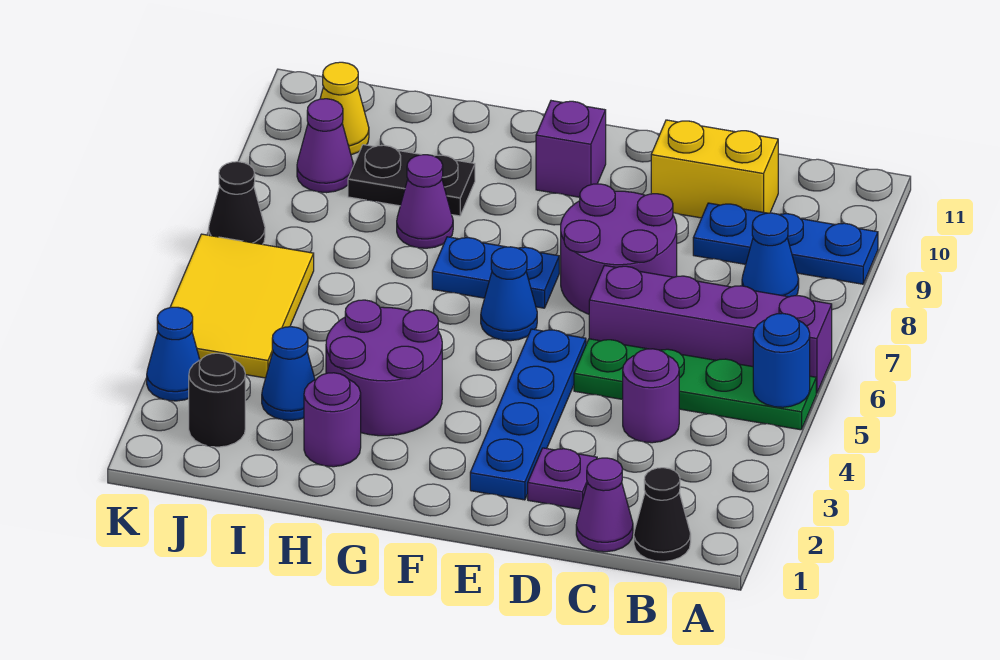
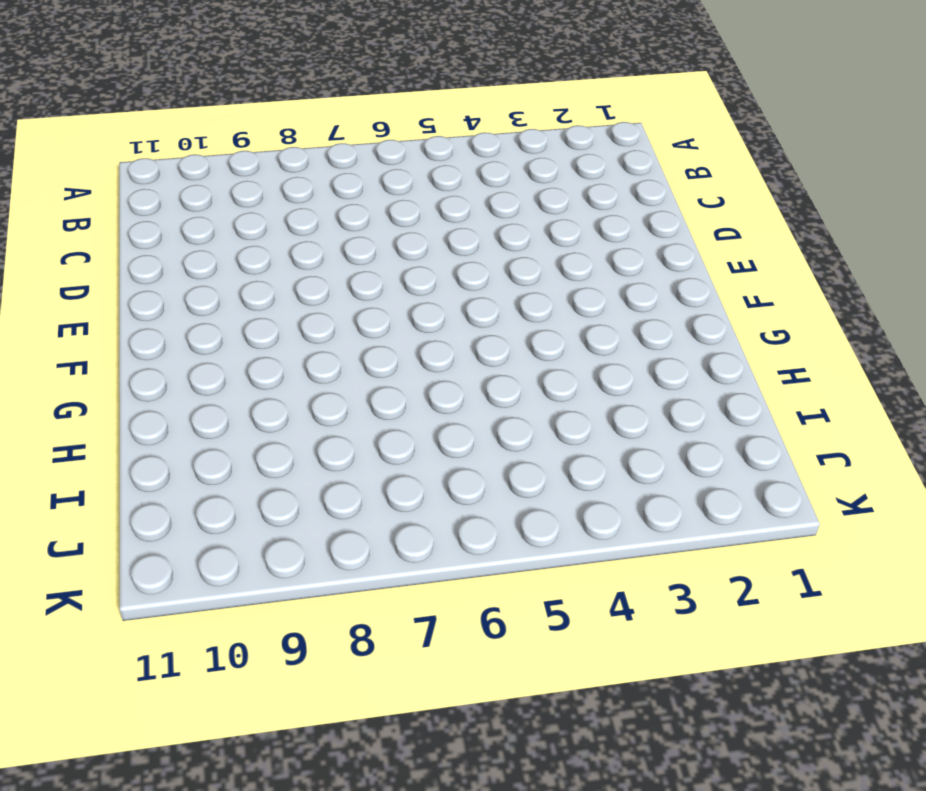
none -> green plate A5:D5 level 1
none -> purple brick A6:D6 level 1
none -> blue plate A9:C9 level 1

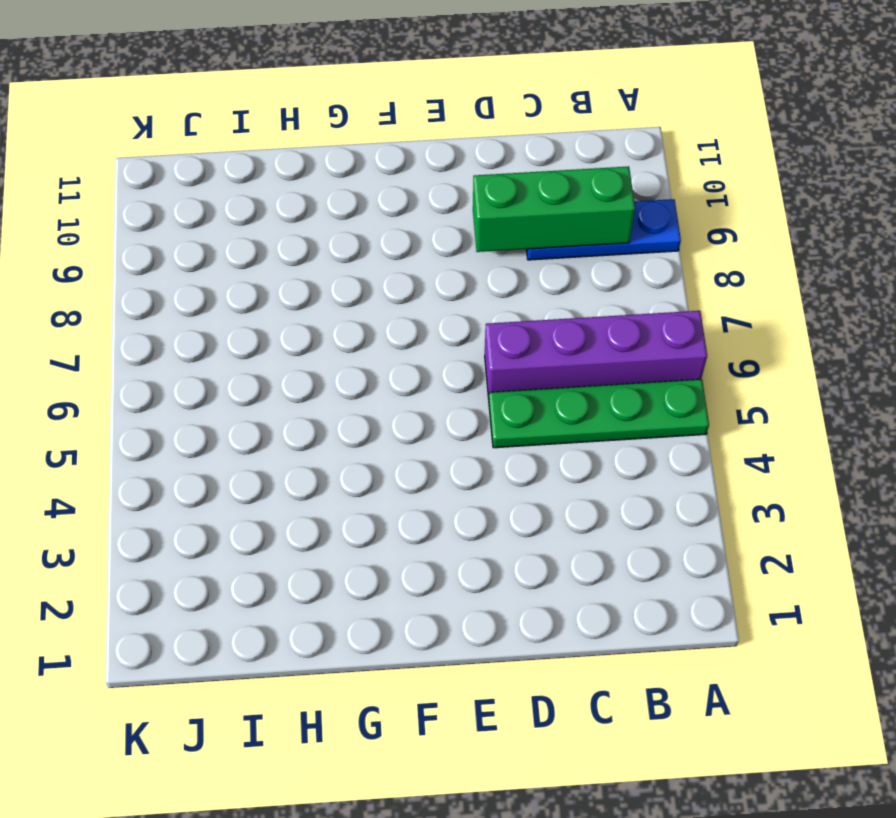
green brick B9:D9 level 2 -> none
none -> black cone B1 level 1
none -> blue cone B8 level 1
none -> purple cone C1 level 1

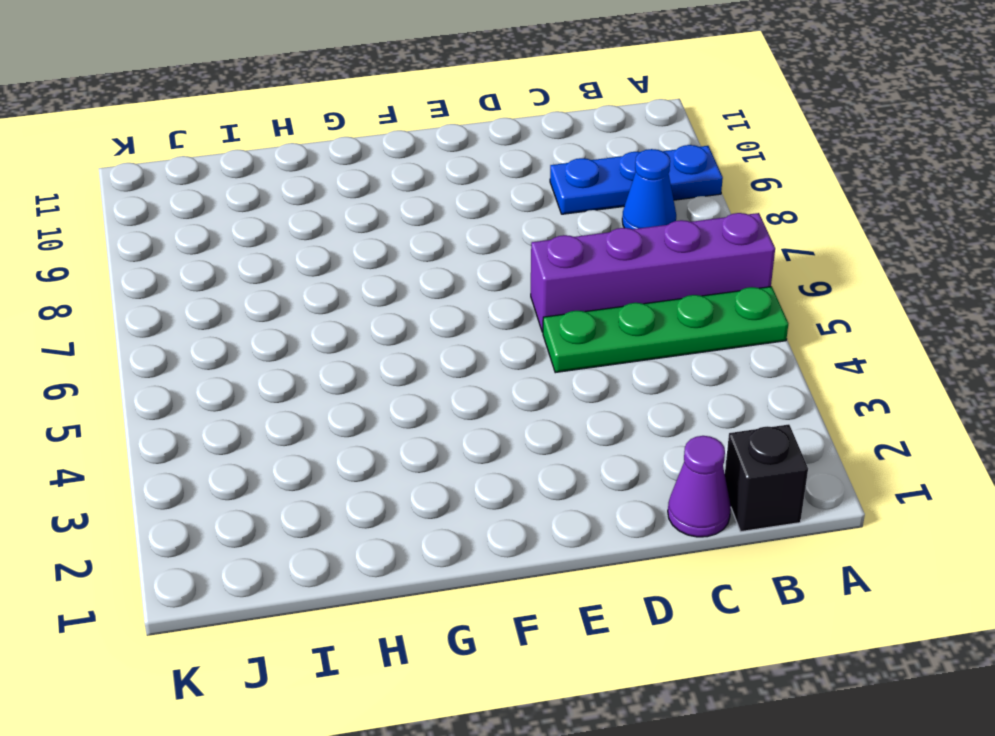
black brick B1 level 1 -> black cone B1 level 1
none -> purple round brick C4 level 1
none -> yellow brick C10:D10 level 1
none -> purple plate D2 level 1

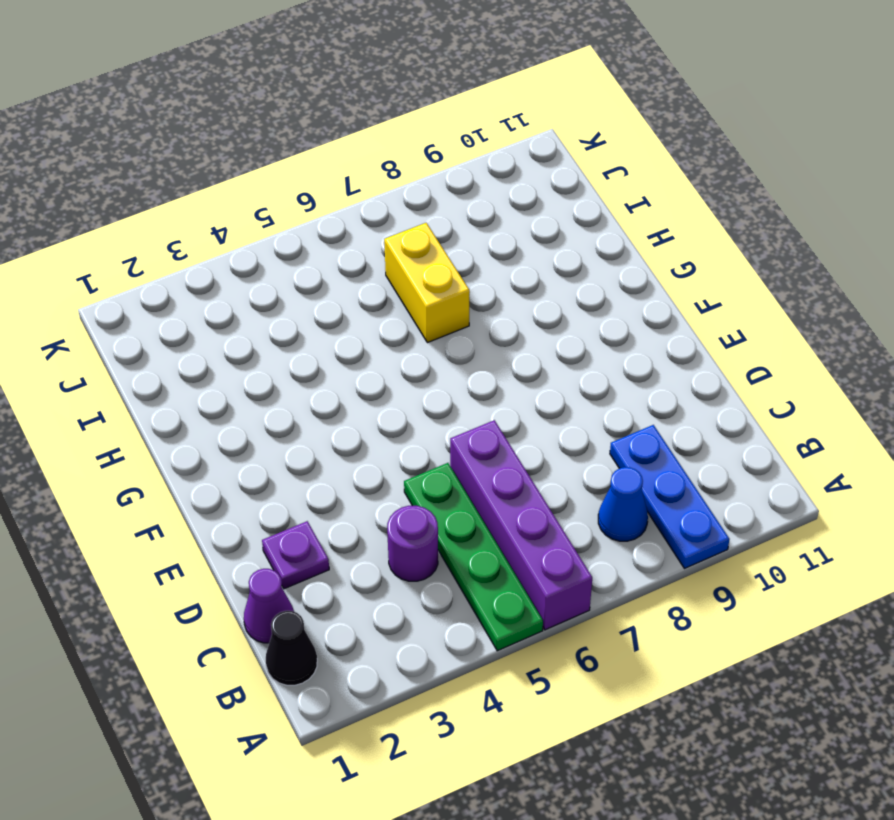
yellow brick H7:I7 level 1 -> yellow brick C10:D10 level 1
none -> purple round brick D7:E8 level 1
none -> blue plate E2:E5 level 1
none -> blue cone F6 level 1

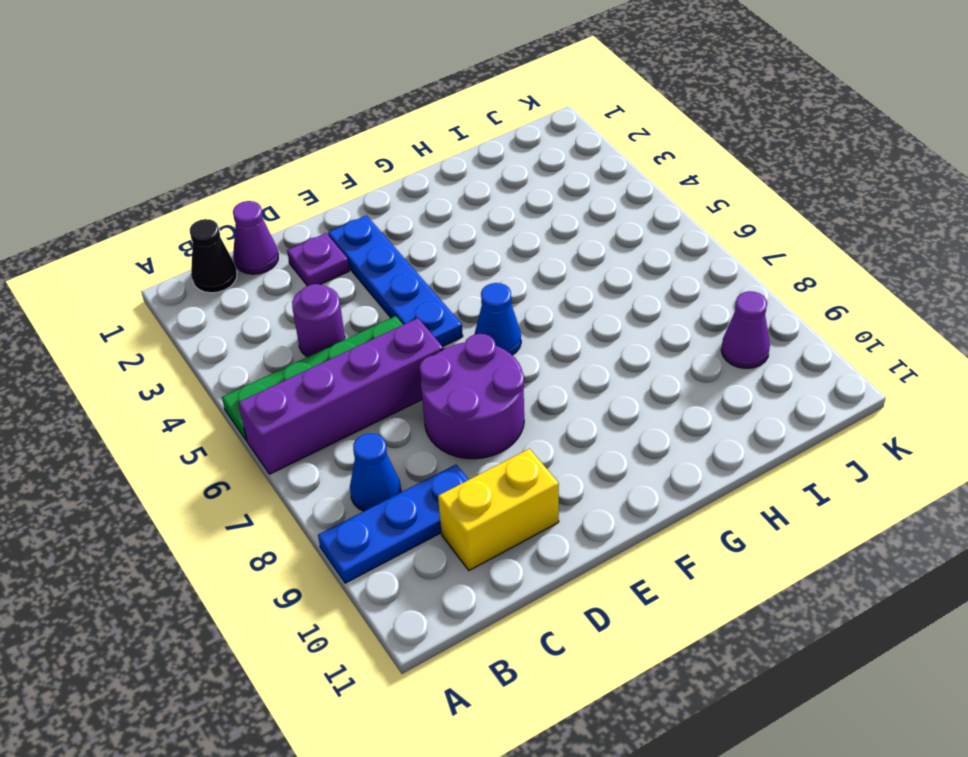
none -> blue plate F7:G7 level 1
none -> purple brick F10 level 1
none -> purple round brick G3:H4 level 1

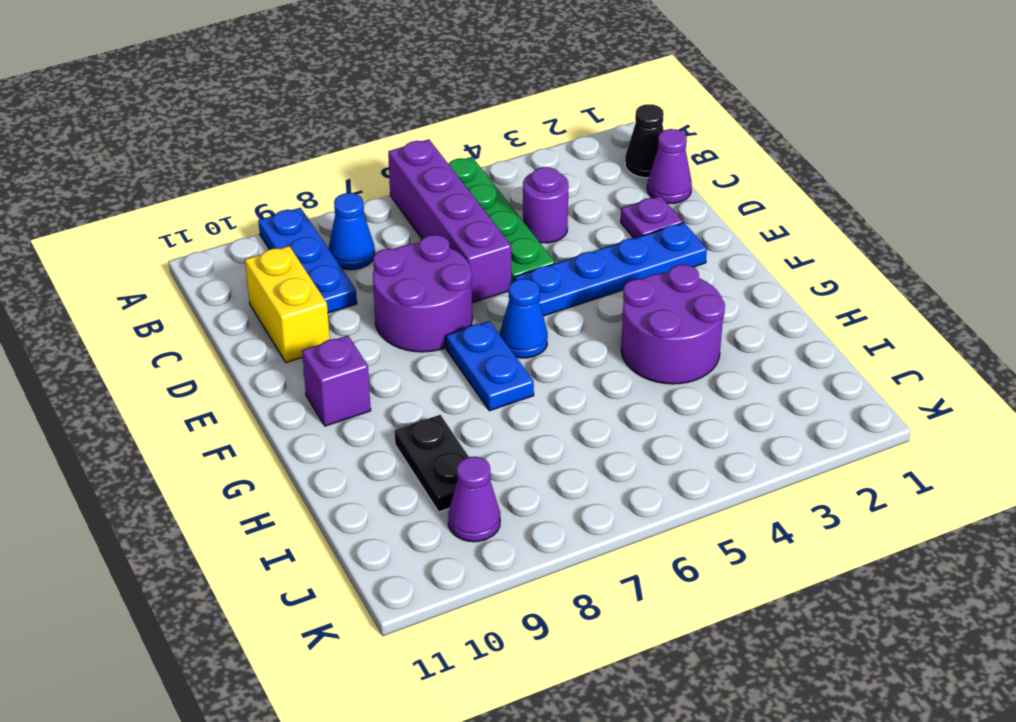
none -> purple round brick H2 level 1
none -> purple cone H8 level 1
none -> blue cone I3 level 1

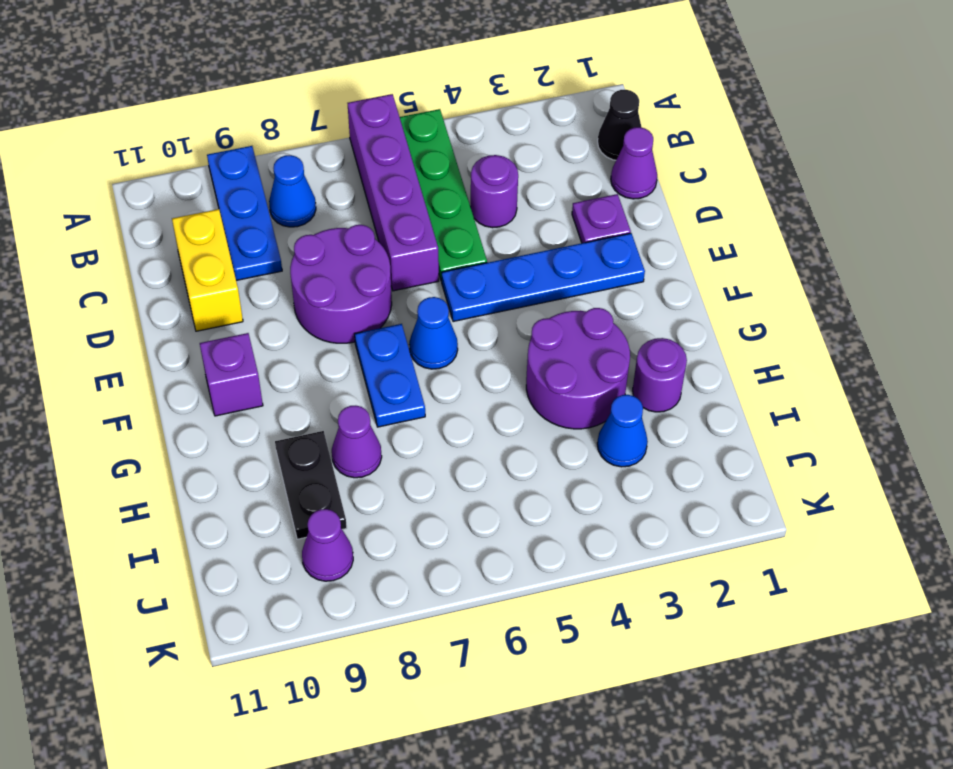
none -> black round brick J2 level 1
none -> yellow tile J4:K6 level 1
none -> yellow cone J10 level 1

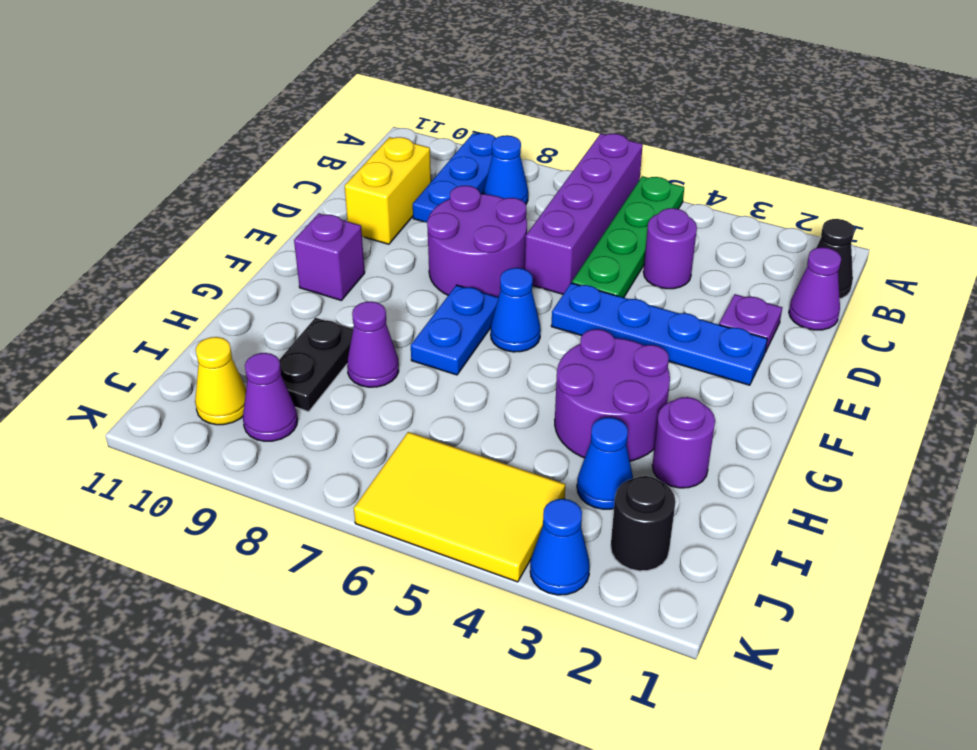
none -> black cone K7 level 1
none -> blue round brick A5 level 2

